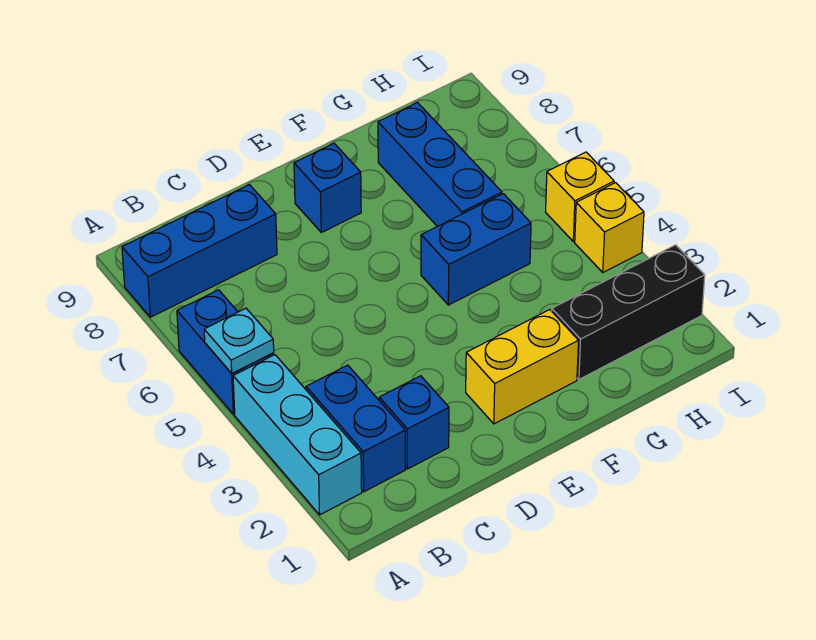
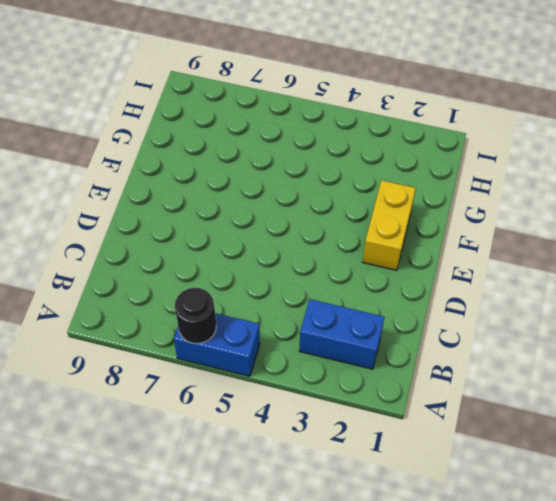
black round brick A6 level 2 -> none
none -> cyan brick A2:A4 level 1
none -> blue brick A8:C8 level 1
none -> blue brick C2 level 1

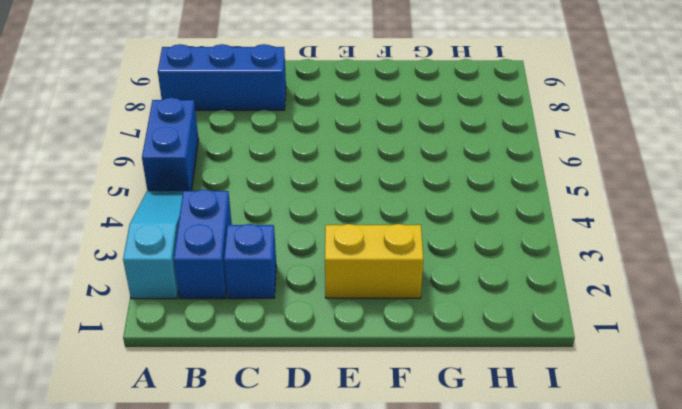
cyan slope A2:A4 level 1 top 2 -> cyan brick A2:A4 level 1
none -> blue brick E8 level 1
none -> blue brick F5:G5 level 1
none -> black brick G2:I2 level 1

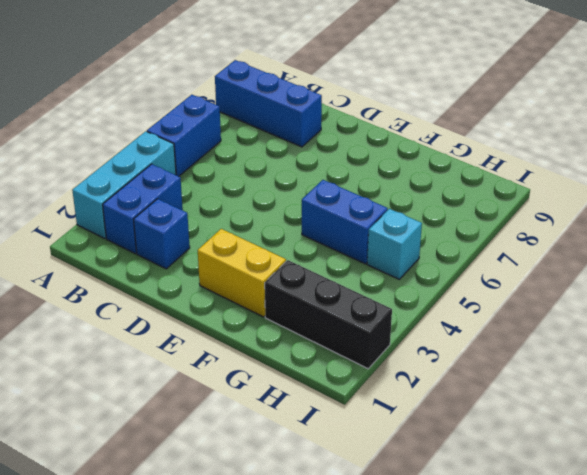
cyan brick H5 level 1 -> none
none -> blue brick E8 level 1
none -> blue brick G6:G8 level 1
none -> yellow brick I4 level 1

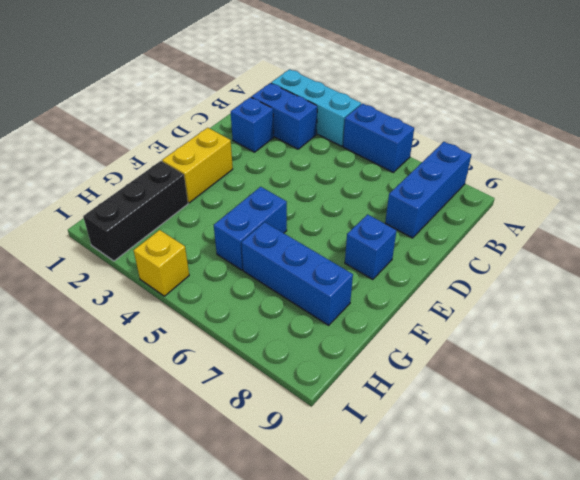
none -> yellow brick I5 level 1
none -> cyan plate A5 level 2

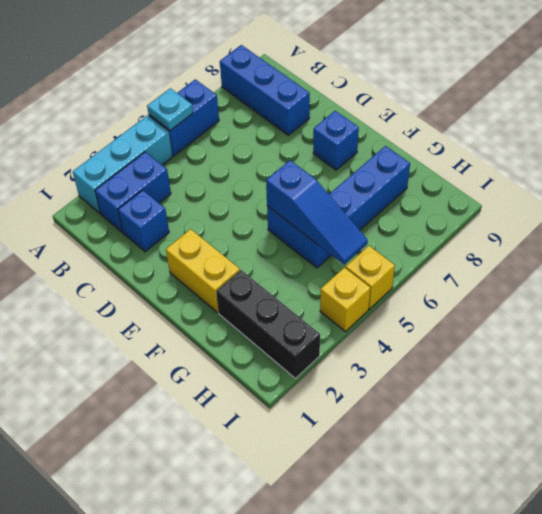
blue slope F5:H5 level 2 top F -> none

